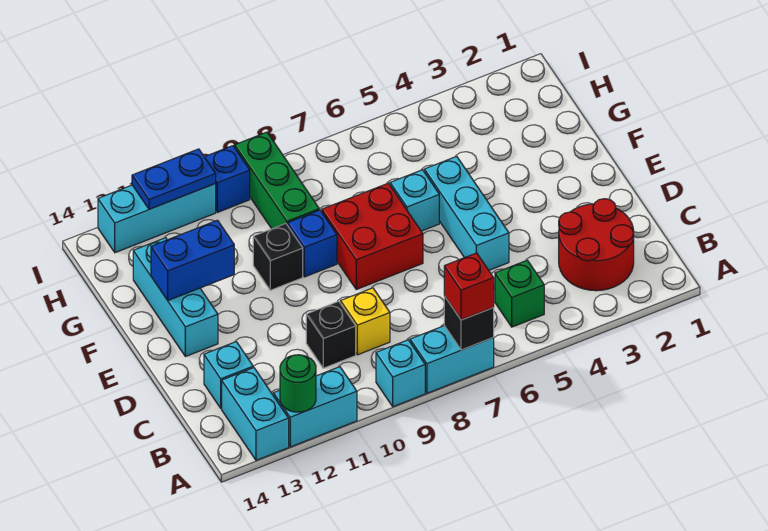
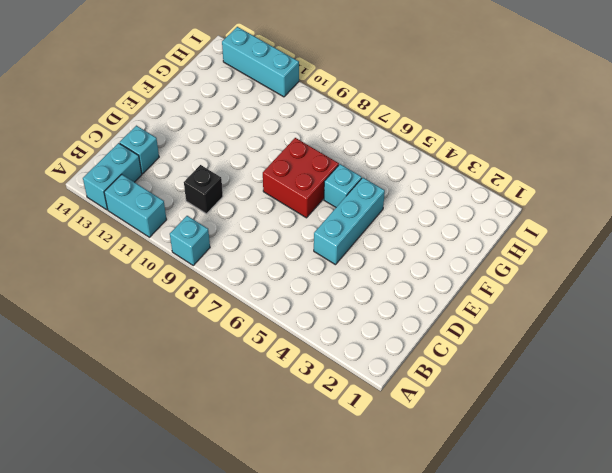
none -> cyan brick A7:A8 level 1
none -> red round brick B2:C3 level 1
none -> green brick B5 level 1

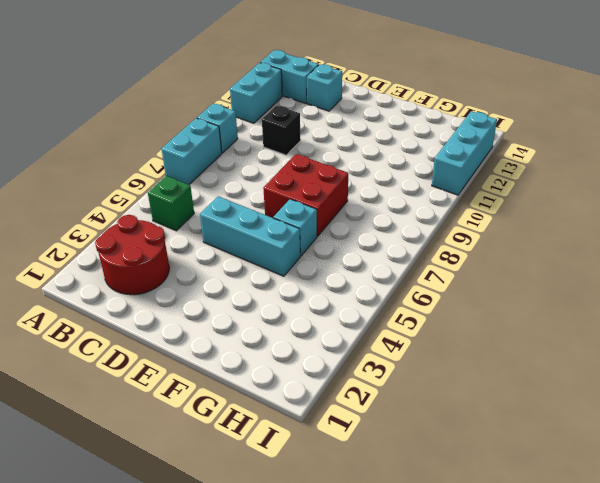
none -> yellow brick C9 level 1
none -> cyan brick E13:G13 level 1
none -> blue brick F9 level 1

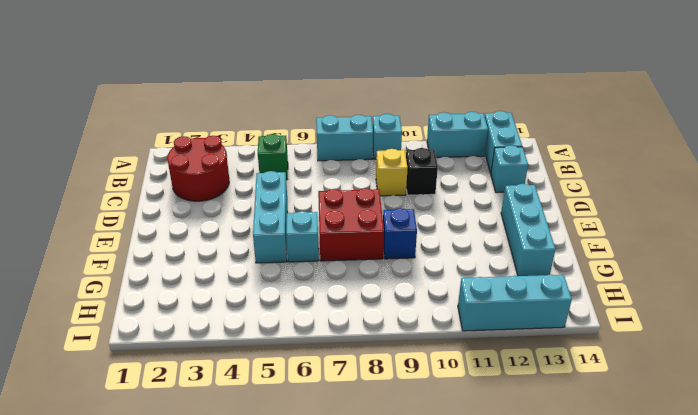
none -> black brick F10 level 1
none -> green brick G9:I9 level 1
none -> blue brick I10 level 1

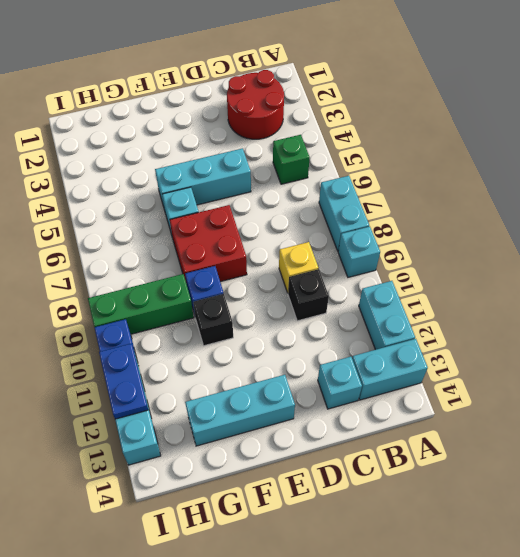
none -> black brick A7 level 2
none -> green round brick A12 level 2
none -> blue brick F12:F13 level 2

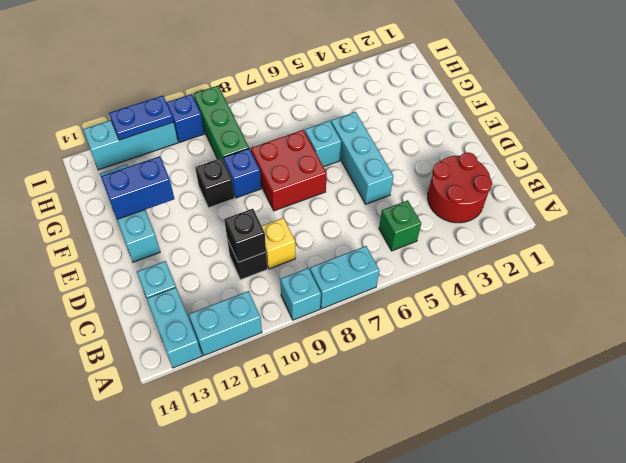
black brick C10 level 2 -> black brick A7 level 2
none -> green round brick A12 level 2
none -> red brick A7 level 3

